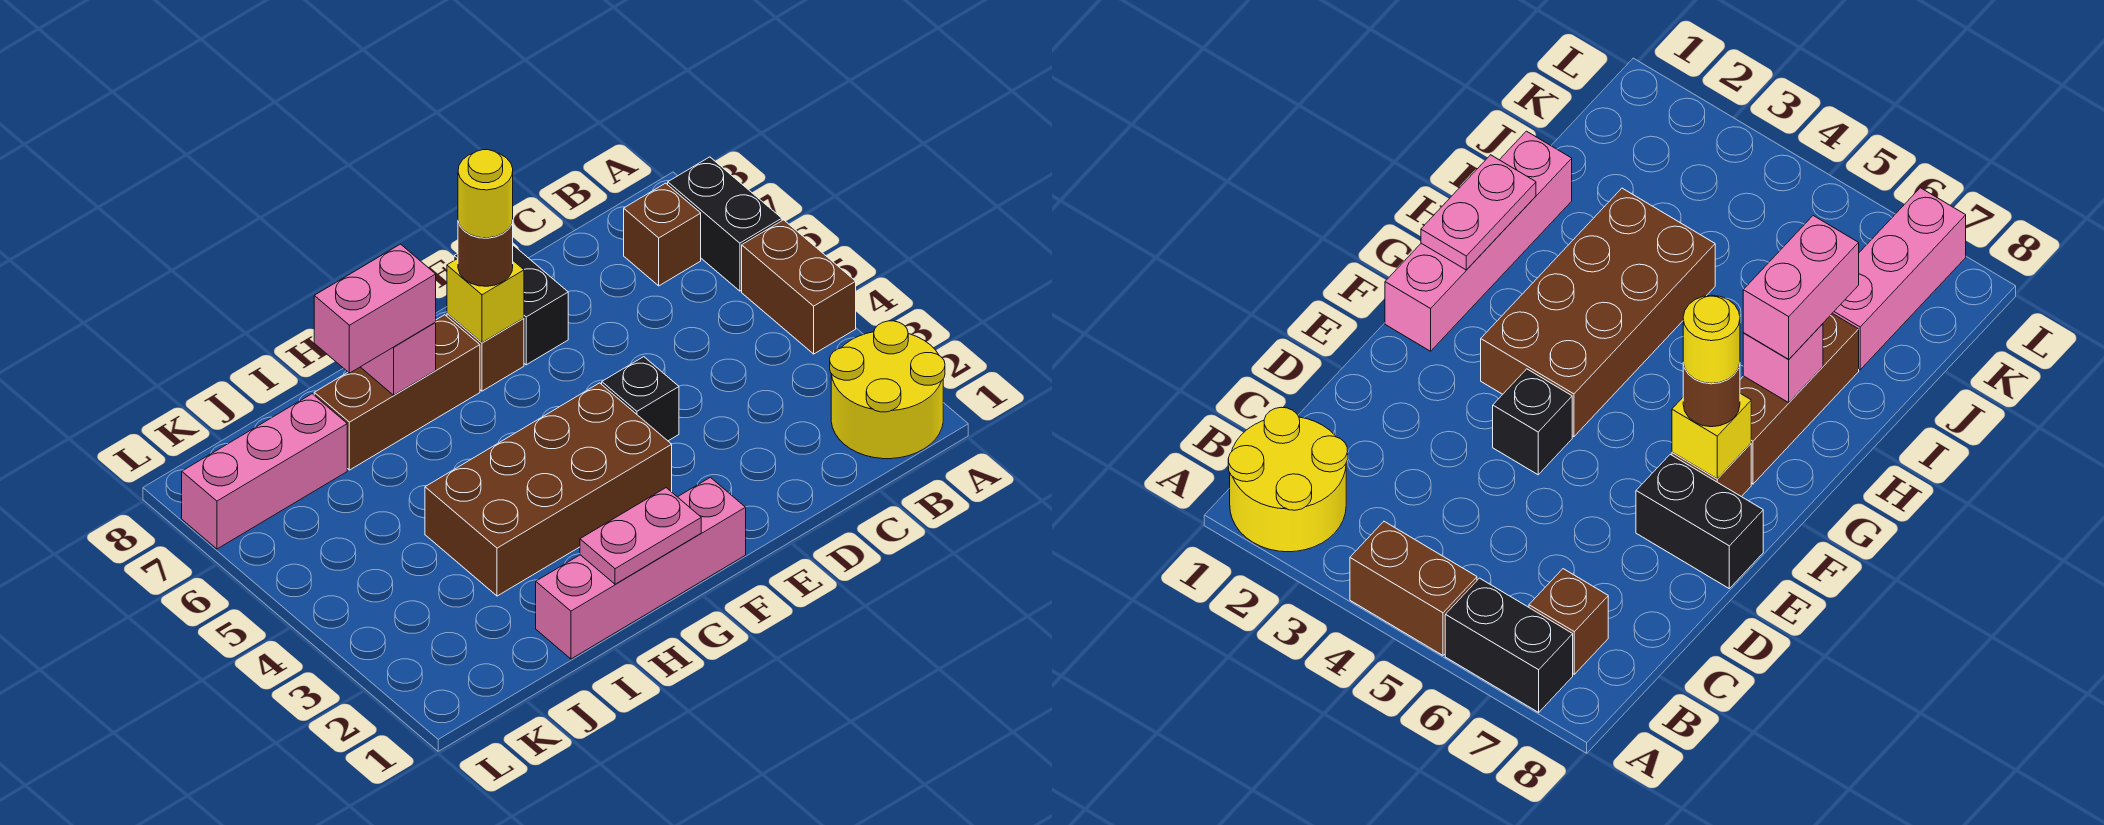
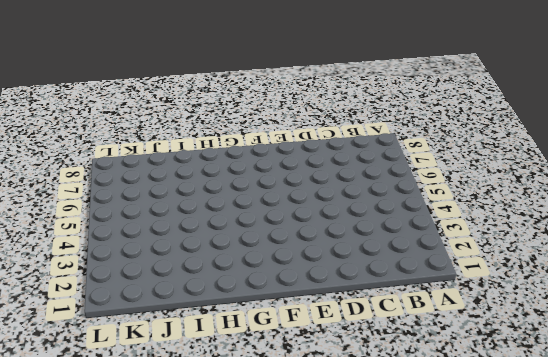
none -> yellow round brick A1:B2 level 1
none -> brown brick A4:A5 level 1
none -> black brick A6:A7 level 1

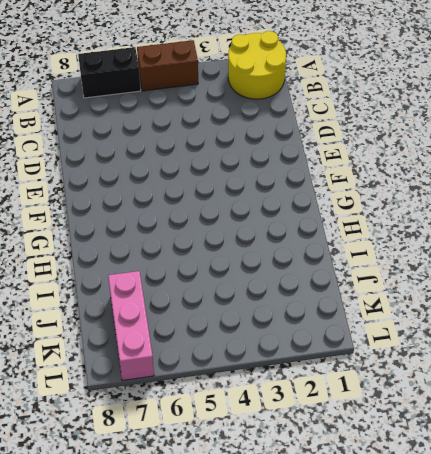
none -> brown brick B7 level 1
none -> black brick E4 level 1
none -> black brick E7:E8 level 1

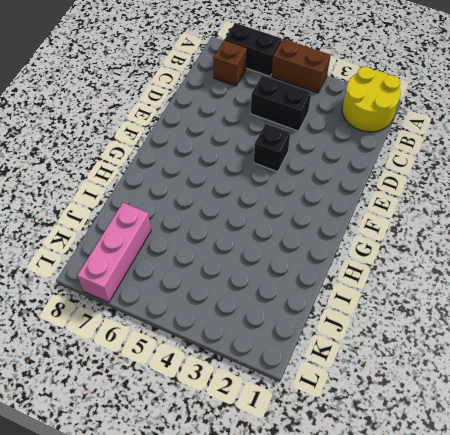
black brick C4:C5 level 1 -> black brick E7:E8 level 1
none -> pink brick F1:I1 level 1
none -> brown brick F3:I4 level 1
none -> brown brick F7 level 1

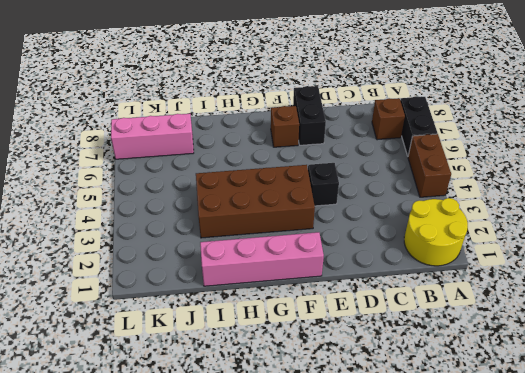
none -> brown brick G7:I7 level 1
none -> yellow brick F7 level 2
none -> pink plate G1:H1 level 2

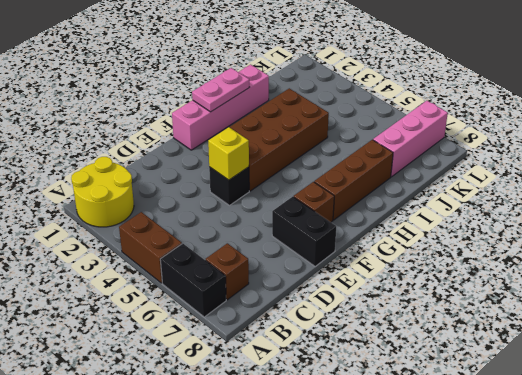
yellow brick E4 level 2 -> yellow brick F7 level 2
none -> pink brick H7 level 2
none -> brown round brick F7 level 3
none -> pink brick H7:I7 level 3

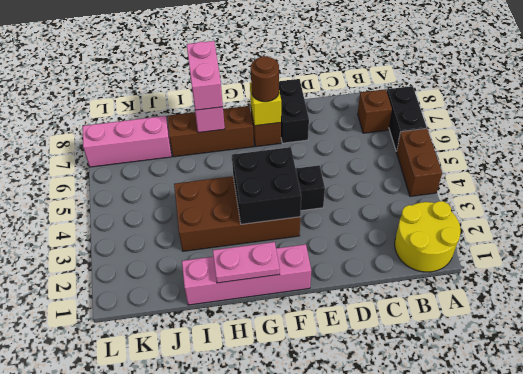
black brick F3:G4 level 2 -> none
pink brick H7:H8 level 3 -> pink brick H7:I7 level 3
none -> yellow round brick F7 level 4

